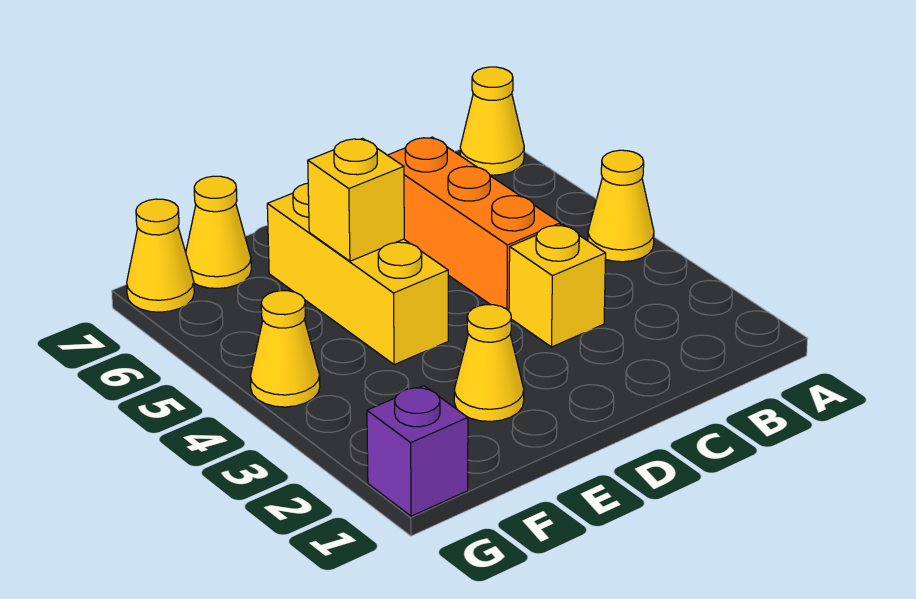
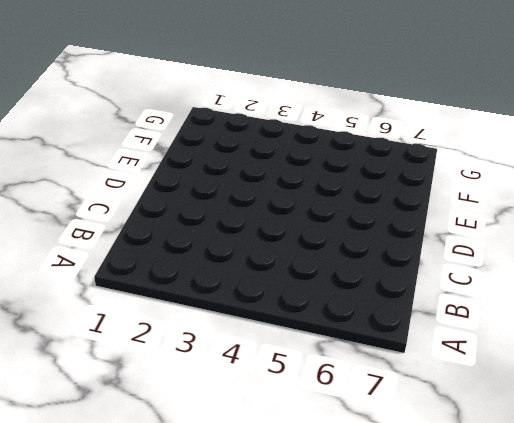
none -> yellow cone A4 level 1
none -> yellow cone A7 level 1

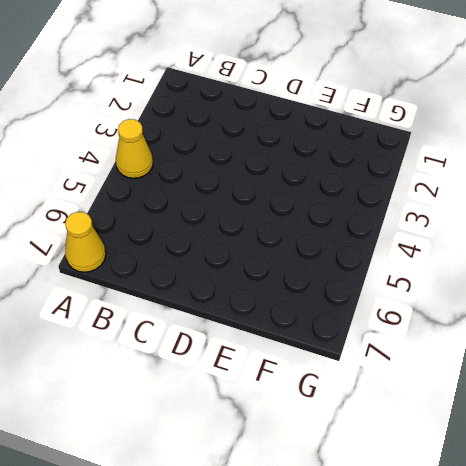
none -> yellow brick C3 level 1
none -> orange brick C4:C6 level 1

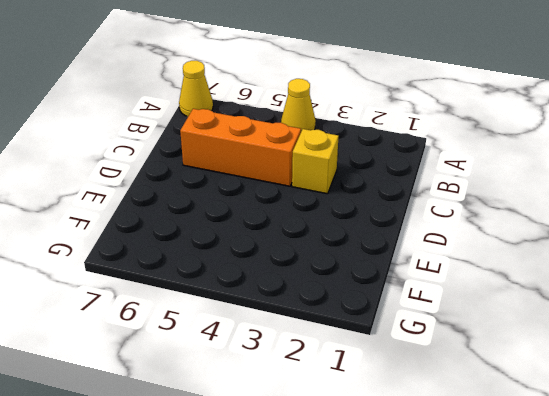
none -> yellow cone E2 level 1
none -> yellow brick E4:E6 level 1

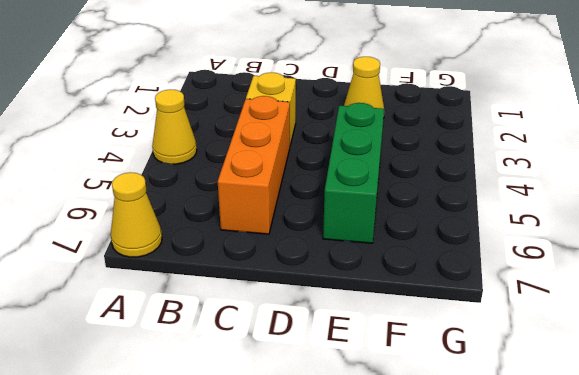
green brick E4:E6 level 1 -> yellow brick E4:E6 level 1
none -> yellow cone F7 level 1
none -> purple brick G1 level 1

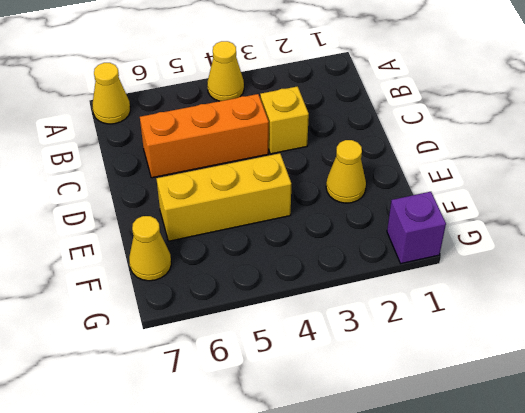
none -> yellow cone G4 level 1
none -> yellow cone G7 level 1

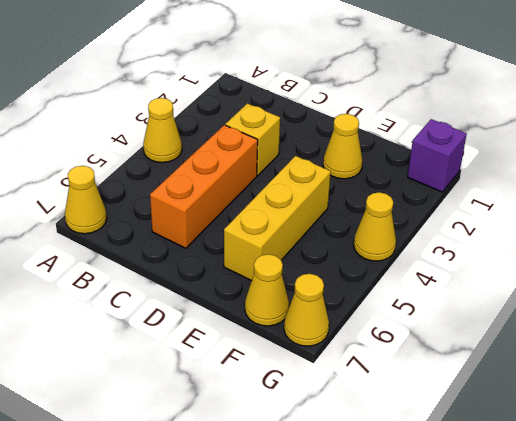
none -> yellow brick E5 level 2

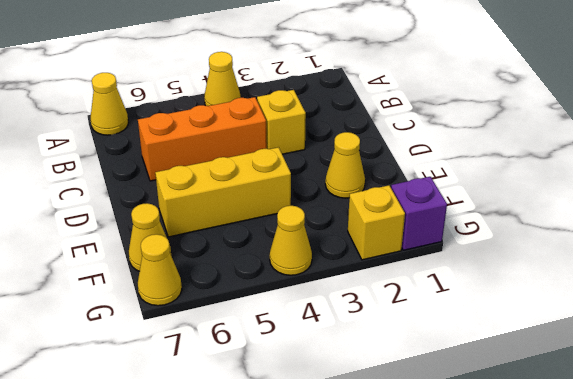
yellow brick G2 level 1 -> yellow brick E5 level 2

